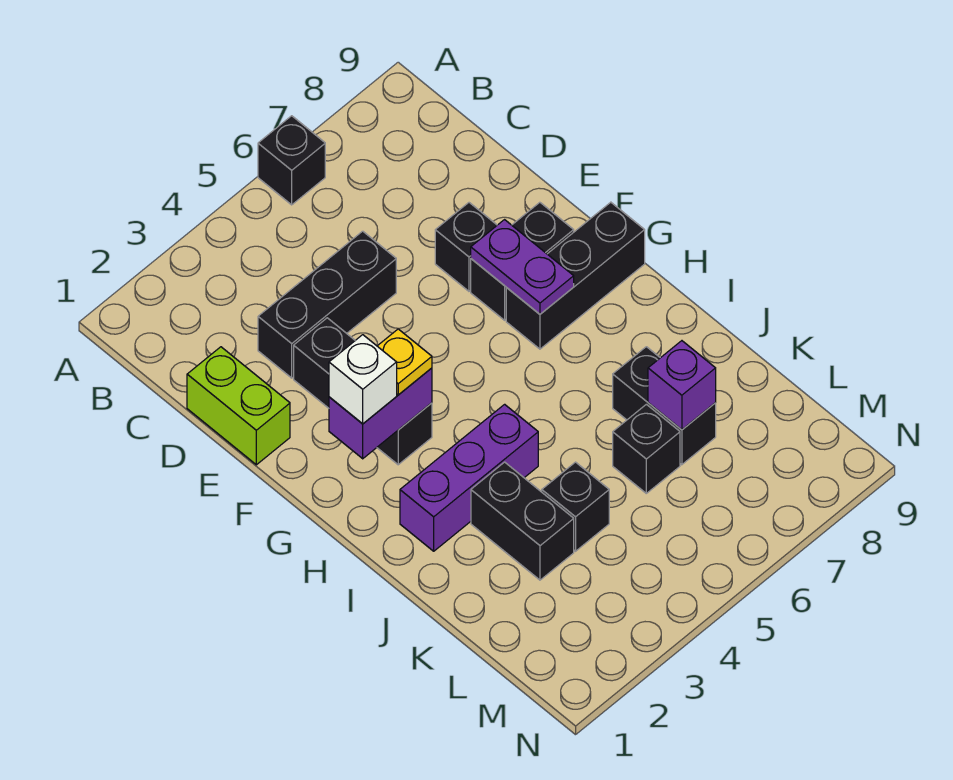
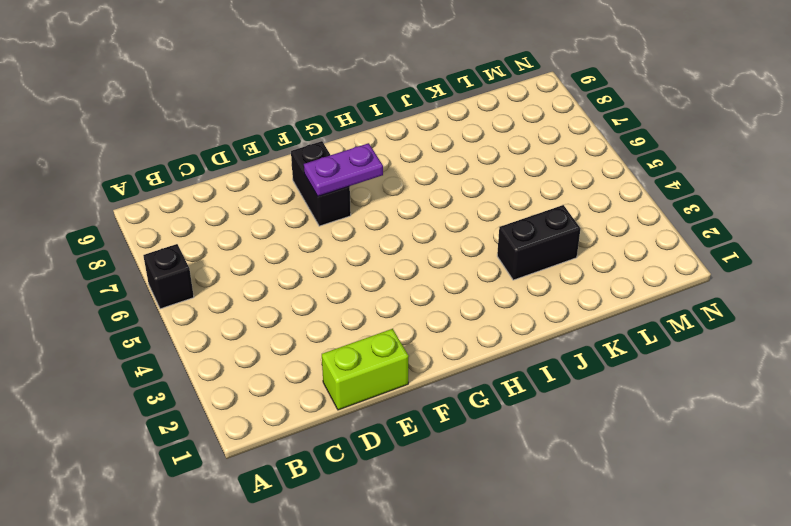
none -> black brick D3:D5 level 1
none -> black brick E3:G3 level 1
none -> black brick E7 level 1

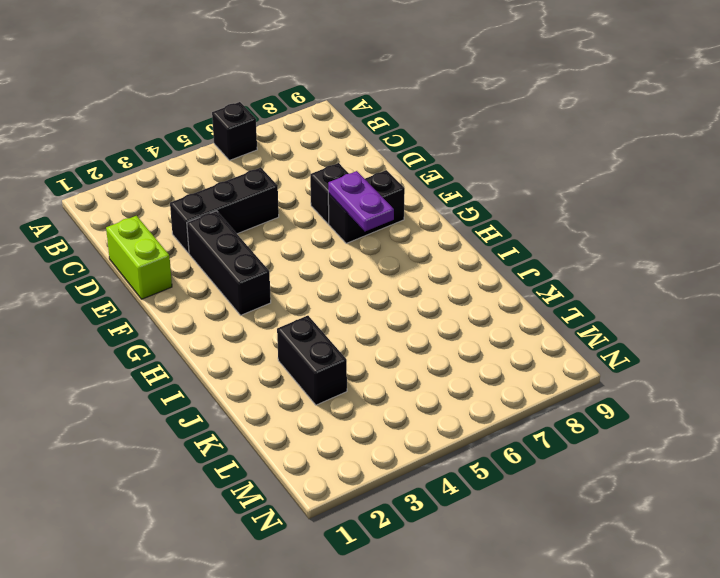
none -> black brick G7:G9 level 1
none -> purple brick I2:I4 level 1
none -> black brick J7:K7 level 1

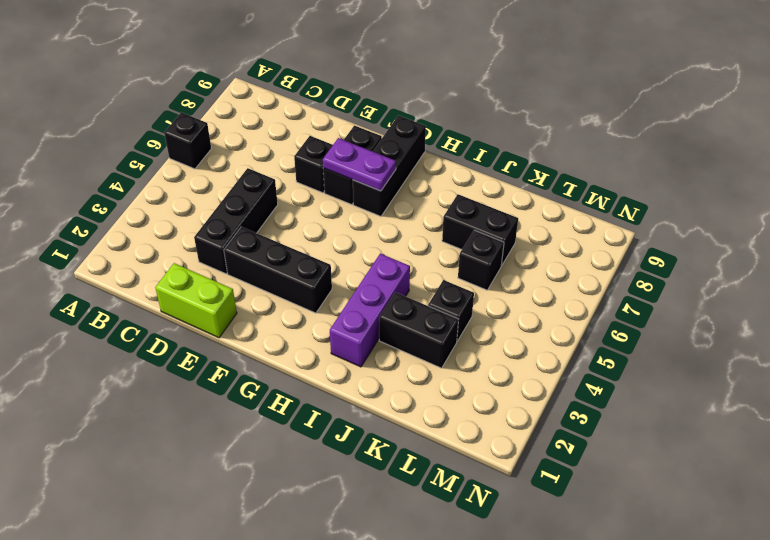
none -> purple brick G2:G3 level 2
none -> purple brick K7 level 2
none -> white brick G2 level 3

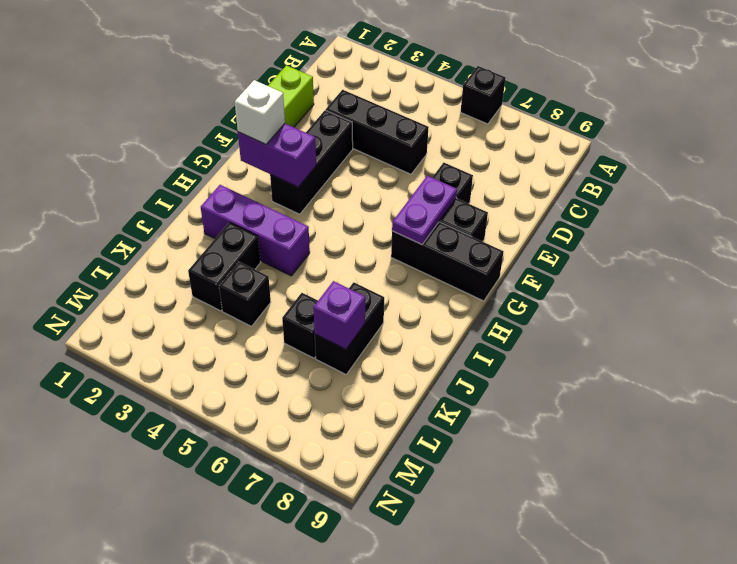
none -> yellow plate G3 level 3

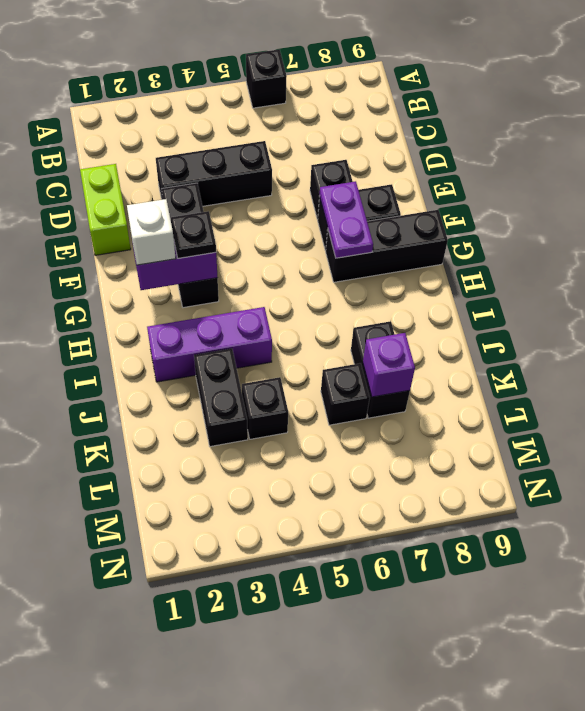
black plate G3 level 3 -> yellow plate G3 level 3

